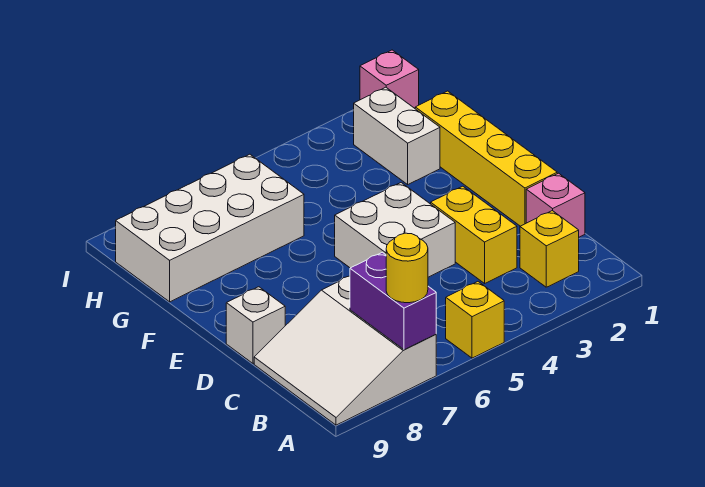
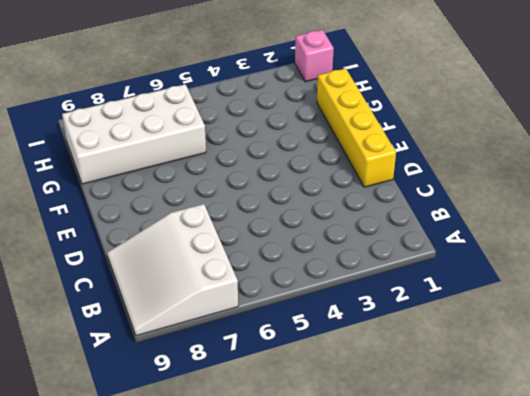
none -> yellow brick A5 level 1
none -> yellow brick B2 level 1
none -> pink brick C1 level 1

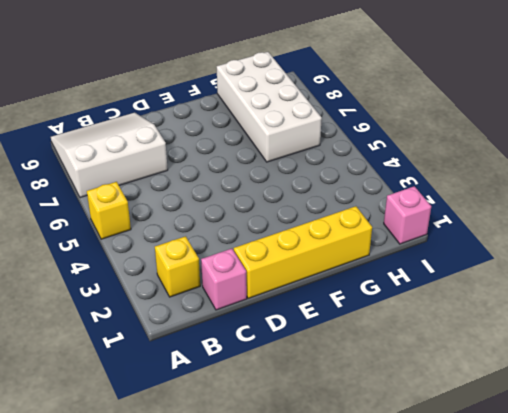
none -> yellow brick C3:D3 level 1
none -> white brick D4:E5 level 1
none -> white brick D9 level 1

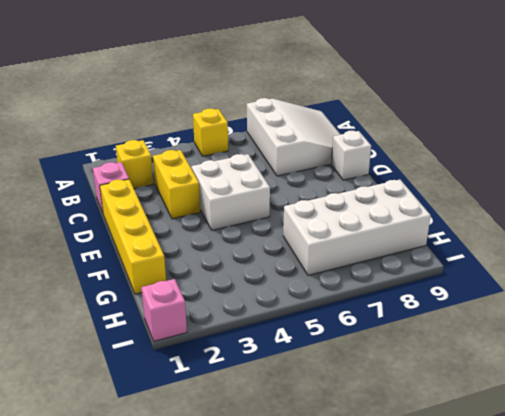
none -> white brick G2:H2 level 1
none -> purple brick A7:B7 level 2
none -> yellow round brick A7 level 3

